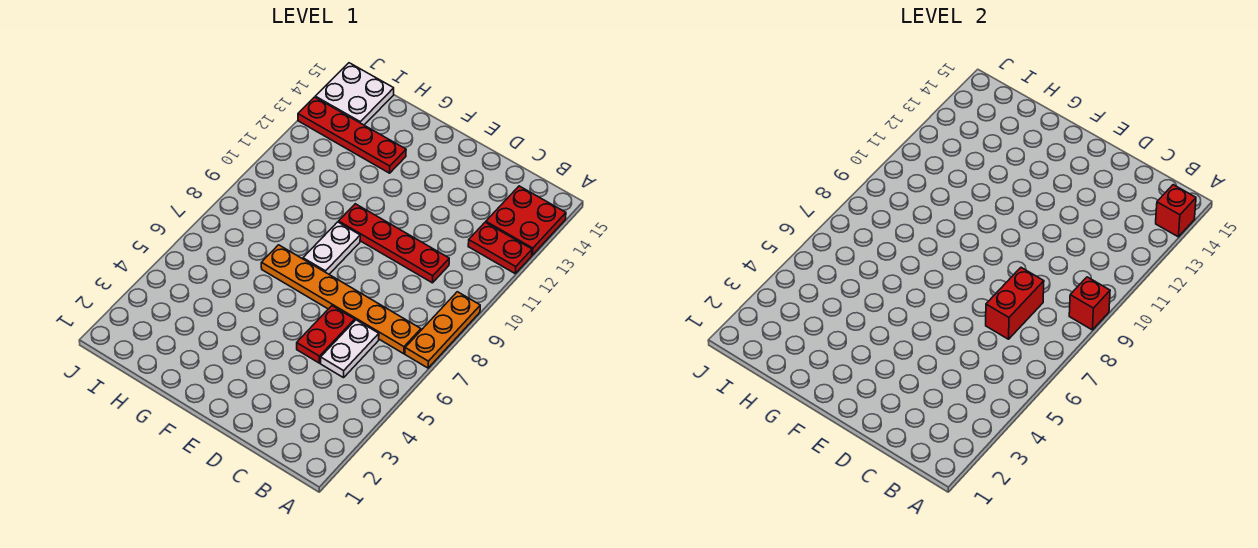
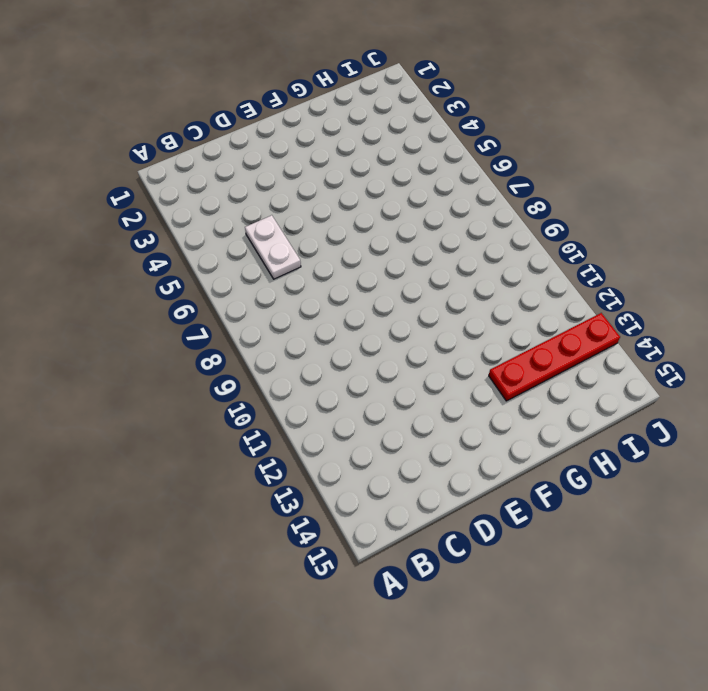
none -> orange plate A7:A9 level 1
none -> red plate A12:B12 level 1
none -> red plate A13:B14 level 1

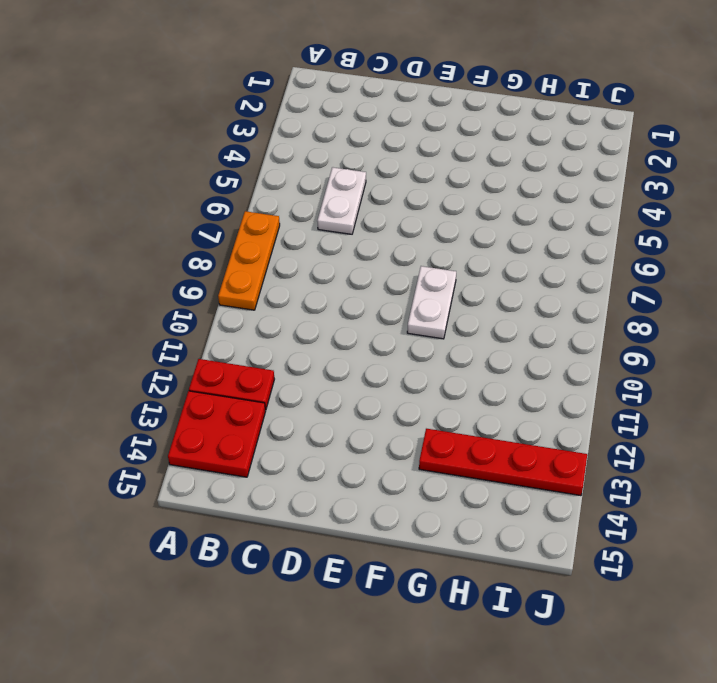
none -> orange plate B7:G7 level 1
none -> red plate C10:F10 level 1
none -> red plate D5:D6 level 1

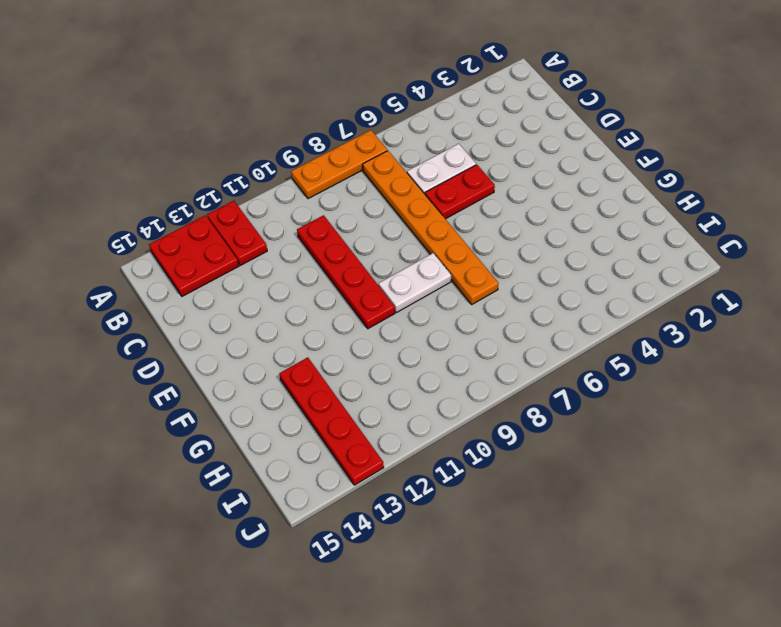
none -> white plate I14:J15 level 1
none -> red brick A9 level 2
none -> red brick A14 level 2

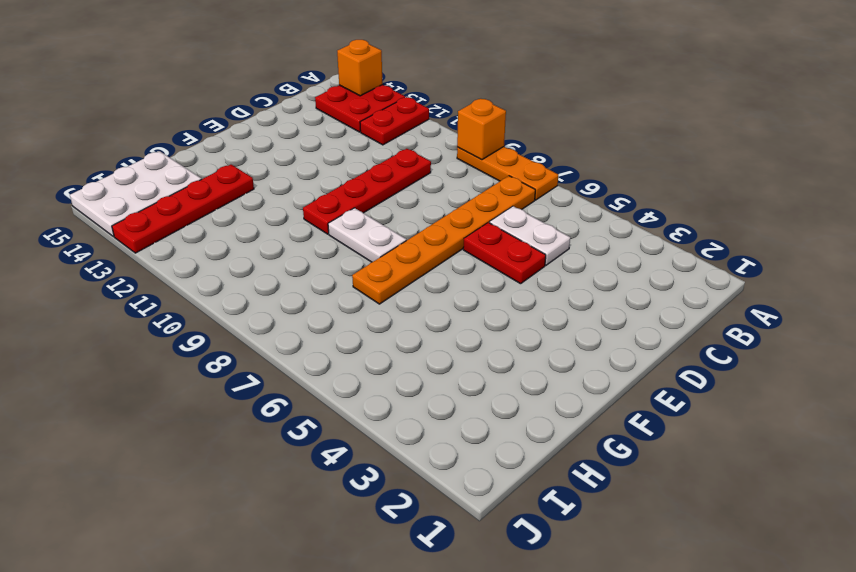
orange brick A9 level 2 -> red brick A9 level 2
orange brick A14 level 2 -> red brick A14 level 2
white plate H14:J15 level 1 -> white plate I14:J15 level 1
none -> red brick C7:C8 level 2

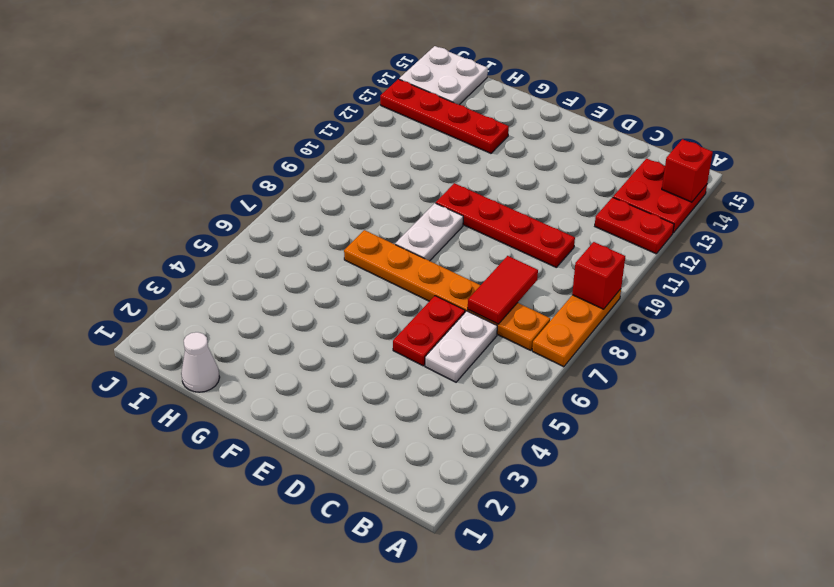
red tile C7:C8 level 2 -> red brick C7:C8 level 2
white cone H1 level 1 -> none

